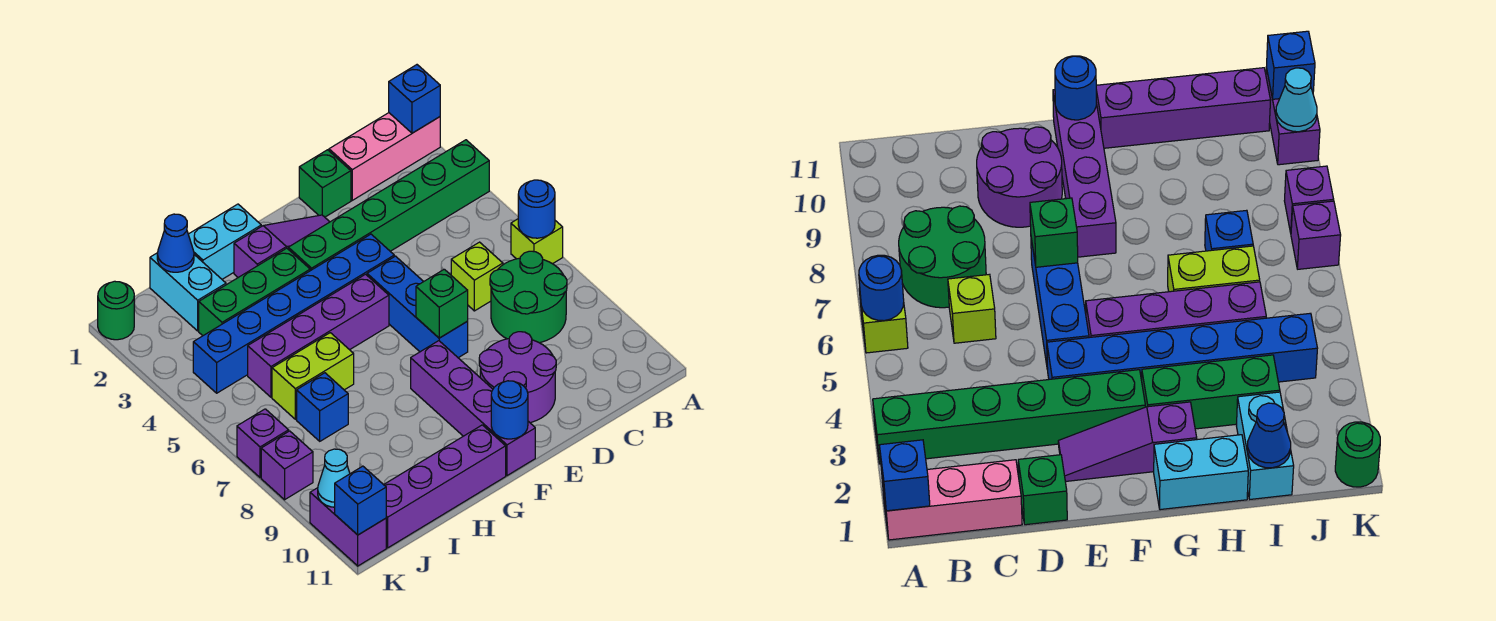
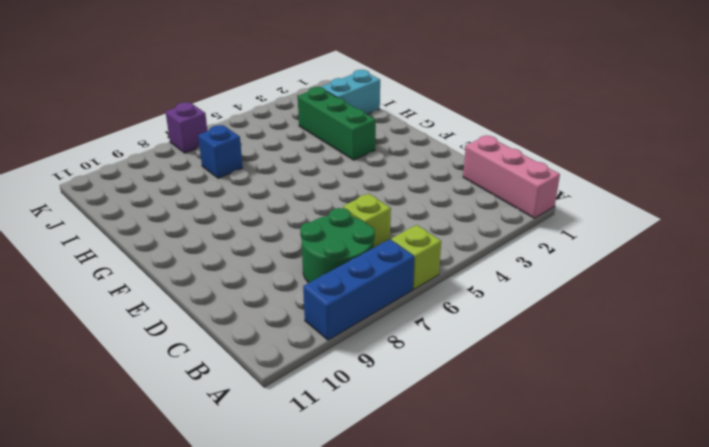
blue brick A7:A9 level 1 -> blue brick E5:E7 level 1
none -> green brick A3:F3 level 1
none -> green brick D1 level 1
none -> purple round brick D9:E10 level 1

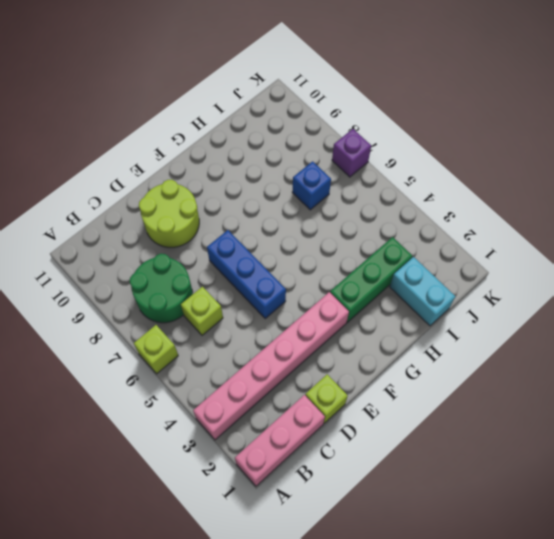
pink brick A3:F3 level 1 -> green brick A3:F3 level 1
lime brick D1 level 1 -> green brick D1 level 1
lime round brick D9:E10 level 1 -> purple round brick D9:E10 level 1
none -> purple slope E2:G2 level 1 top G
none -> blue brick E4:J4 level 1
none -> purple brick F5:I5 level 1

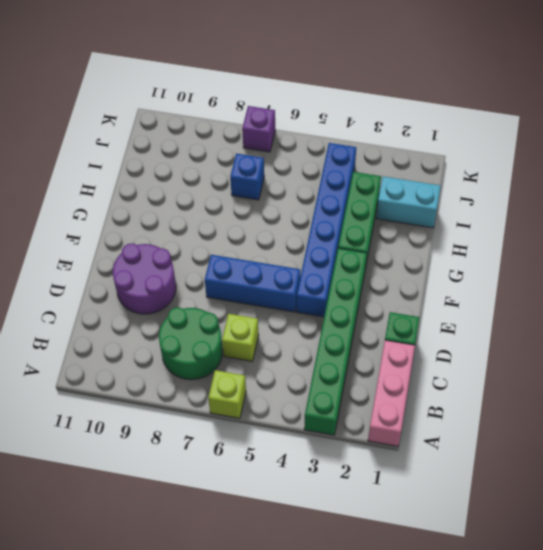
none -> purple slope E2:G2 level 1 top G
none -> purple brick F5:I5 level 1
none -> purple brick F8:F11 level 1

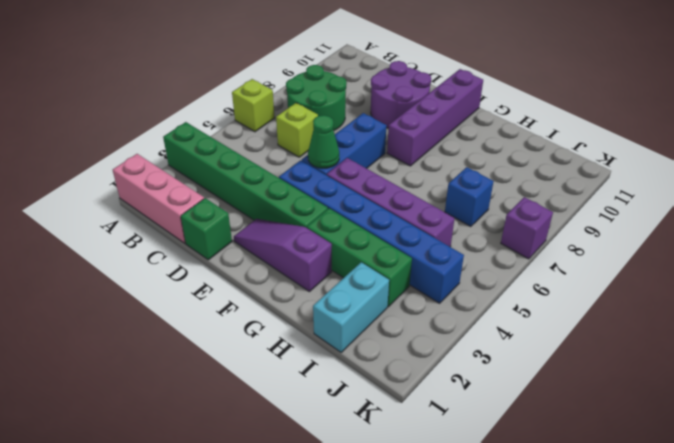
green cone E5 level 2 -> none
none -> cyan brick G1:H1 level 1
none -> purple brick G11:J11 level 1
none -> lime brick H6:I6 level 1

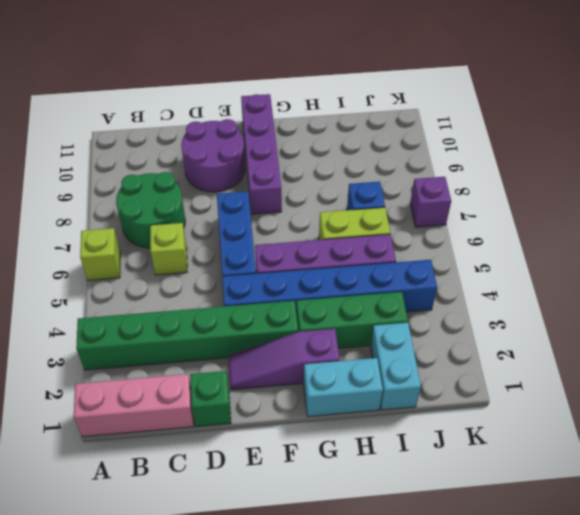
none -> purple brick G11:J11 level 1
none -> green round brick K1 level 1
none -> purple brick K8 level 1

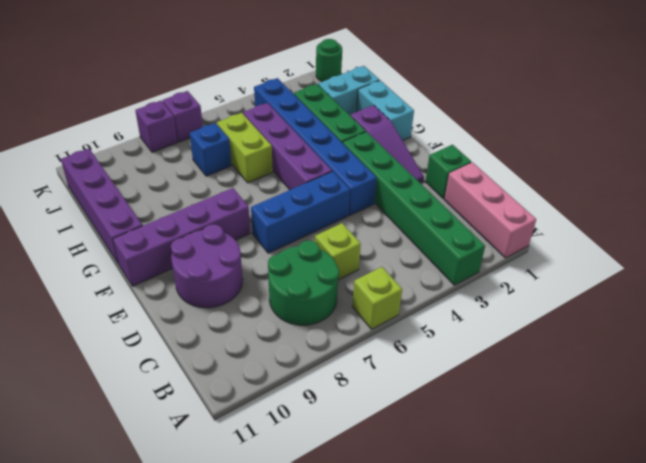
none -> purple brick K10:K11 level 1
none -> blue brick A1 level 2
none -> blue round brick A6 level 2

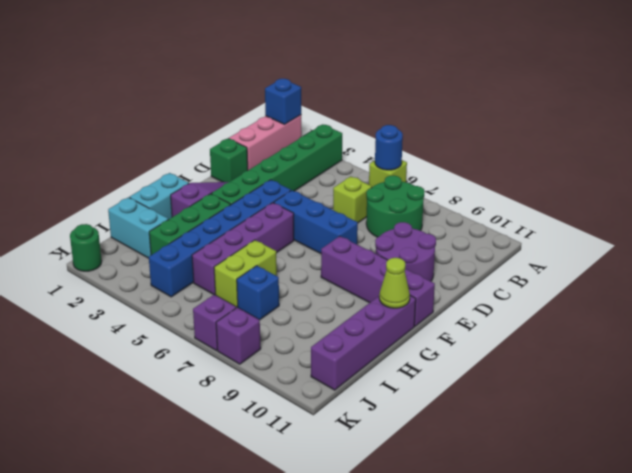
lime cone G11 level 2 -> none
none -> purple brick K10:K11 level 1
none -> green brick E7 level 2
none -> blue round brick F11 level 2

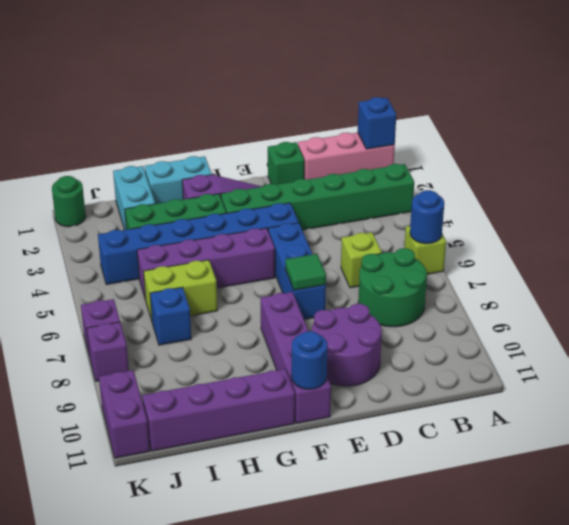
green tile E7 level 2 -> green brick E7 level 2
none -> blue cone I1 level 2
none -> cyan cone K10 level 2
none -> blue brick K11 level 2

